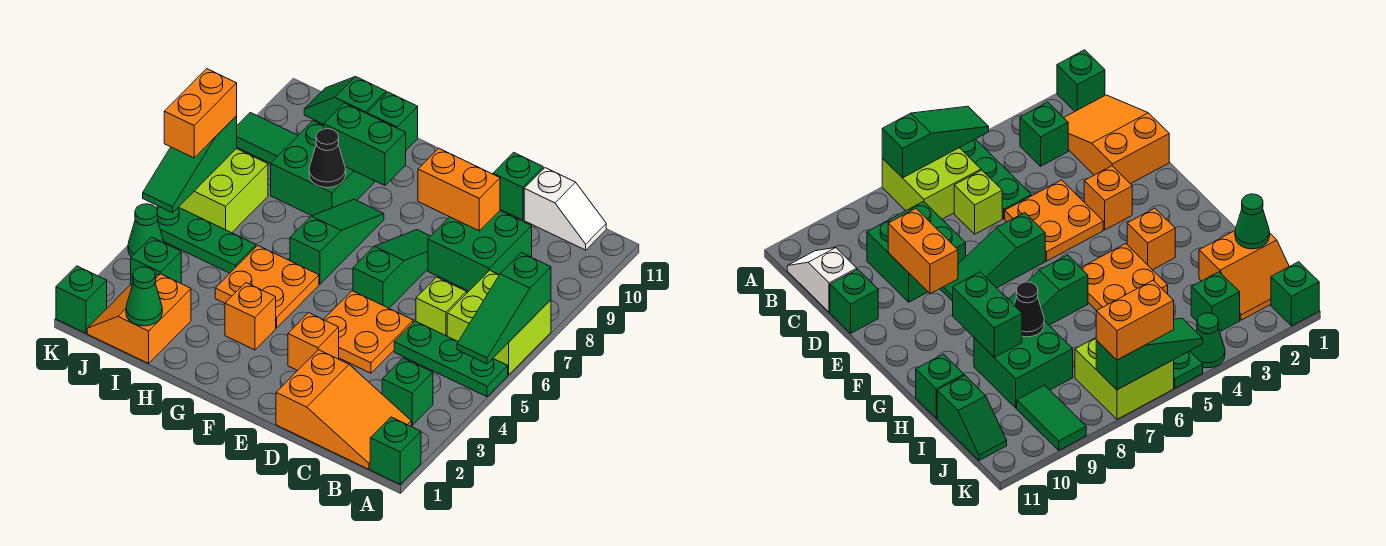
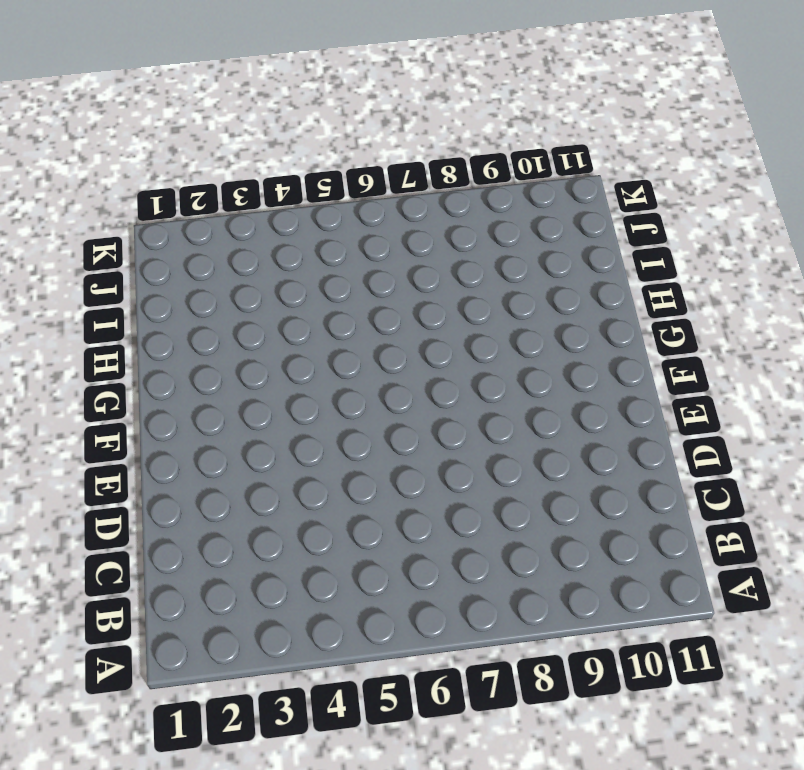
none -> green brick A1 level 1
none -> green plate A5:C5 level 1
none -> lime brick A6:B7 level 1
none -> orange slope B1:D2 level 1 top D

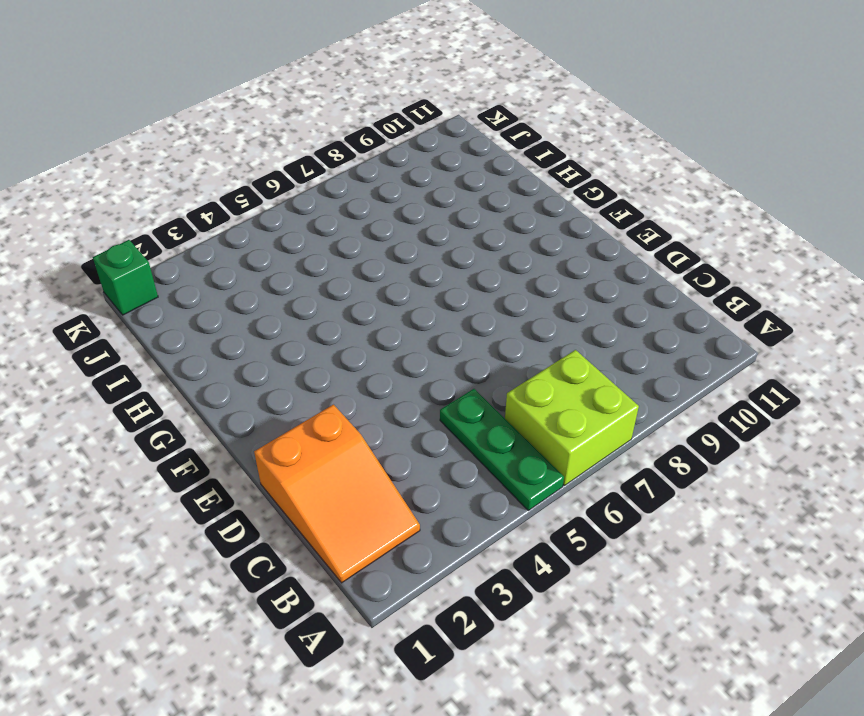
none -> green brick A1 level 1
none -> green brick B3 level 1
none -> white slope B11:C11 level 1 top C
none -> lime brick C6 level 1

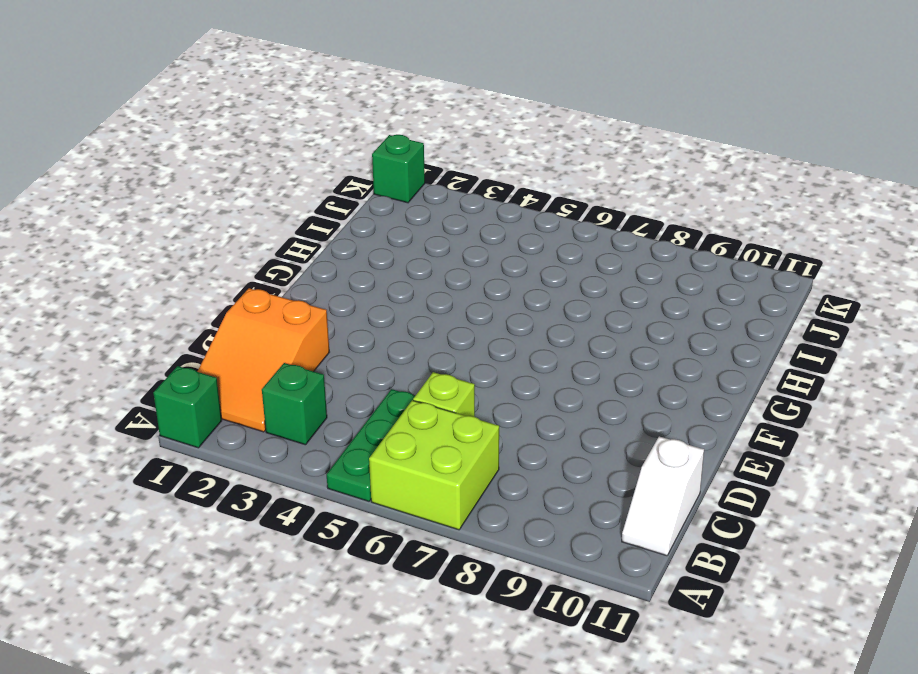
none -> green brick C8:D9 level 1
none -> orange plate D4:E5 level 1
none -> green brick D11 level 1
none -> orange brick E3 level 1

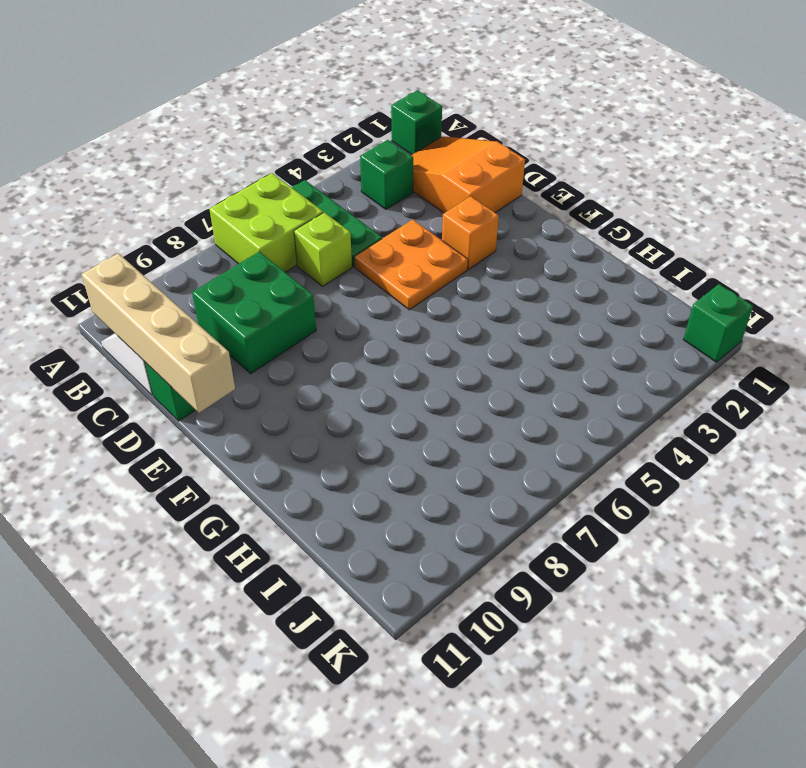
tan brick B11:E11 level 2 -> none
none -> green slope E6:E8 level 1 top 6
none -> orange brick G3 level 1
none -> orange plate G4:H5 level 1
none -> green slope G6:G8 level 1 top 6

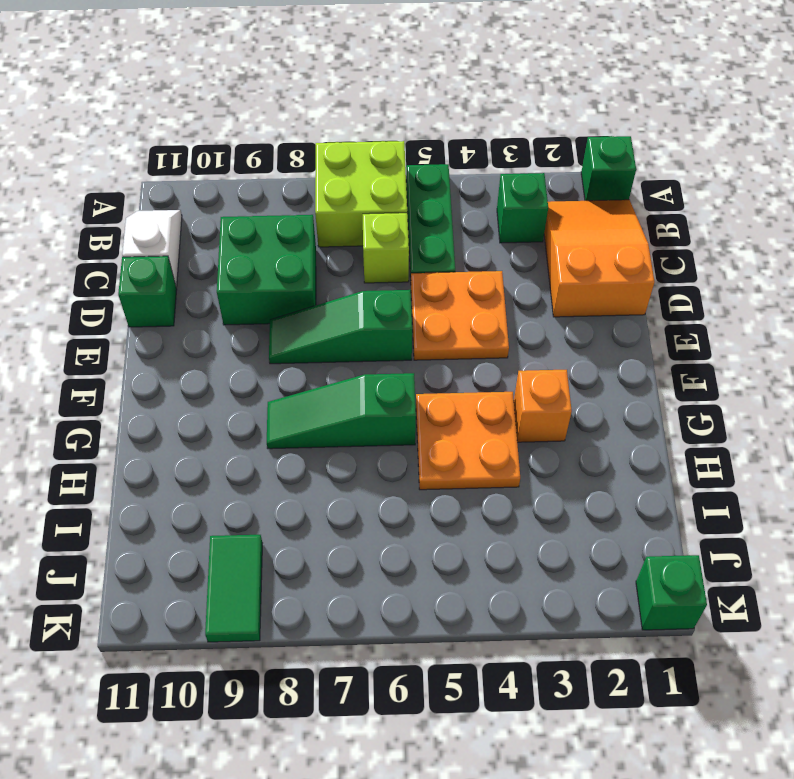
none -> orange brick E3 level 1
none -> green brick H8:I9 level 1
none -> green brick H11 level 1
none -> orange slope I1:J2 level 1 top I

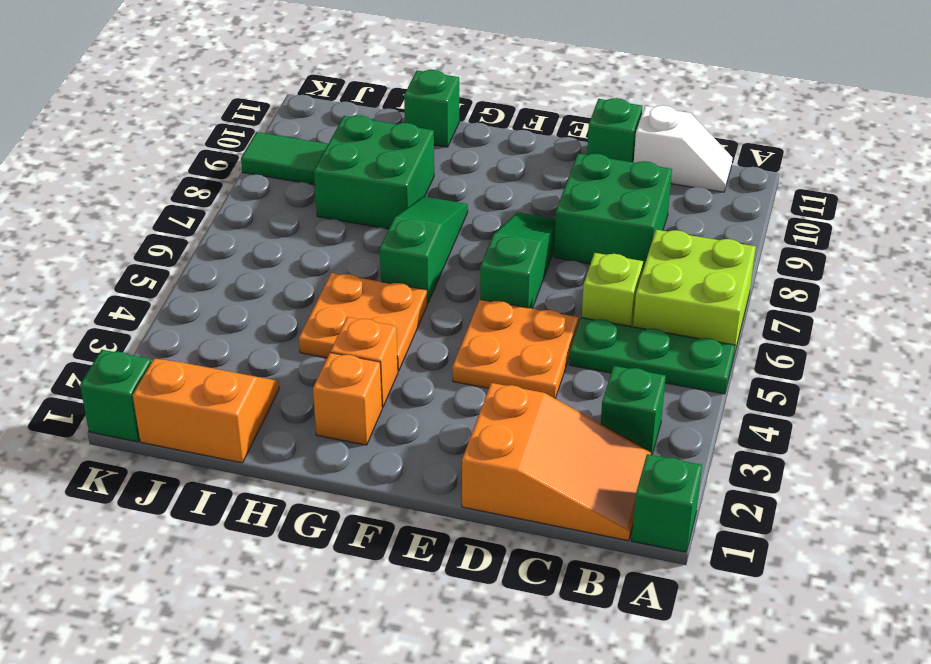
orange brick G2 level 1 -> orange brick E3 level 1
orange slope I1:J2 level 1 top 1 -> orange slope I1:J2 level 1 top I
none -> green plate I5:K5 level 1
none -> green slope I11:J11 level 1 top I
none -> green brick J3 level 1
none -> lime brick J6:K7 level 1

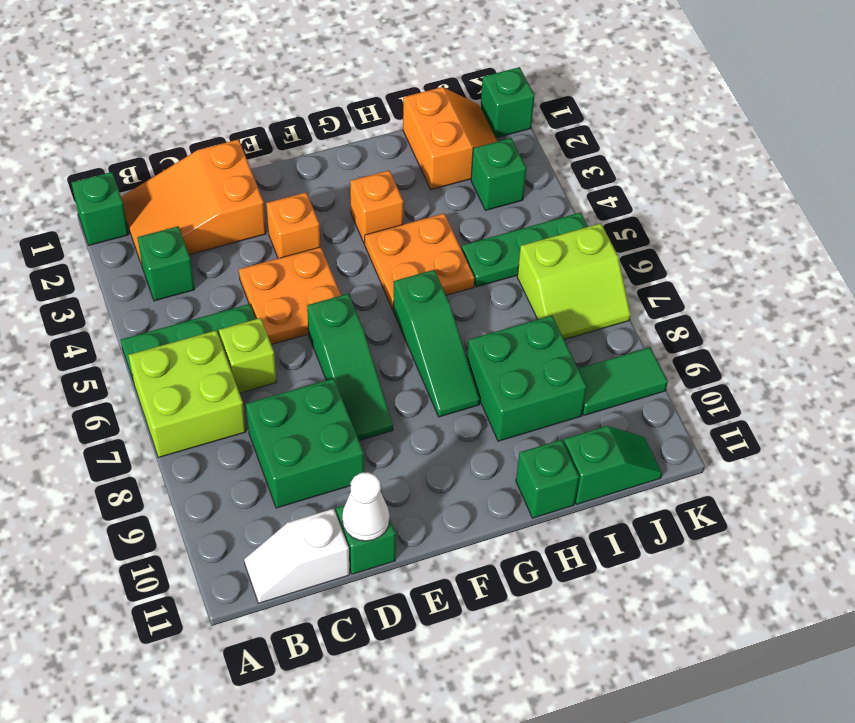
white cone D11 level 2 -> none
lime slope J6:K7 level 1 top 6 -> lime brick J6:K7 level 1
none -> green cone K4 level 1
none -> green slope A5:A7 level 2 top 7
none -> orange brick D9:E9 level 2
none -> green brick G9:H9 level 2

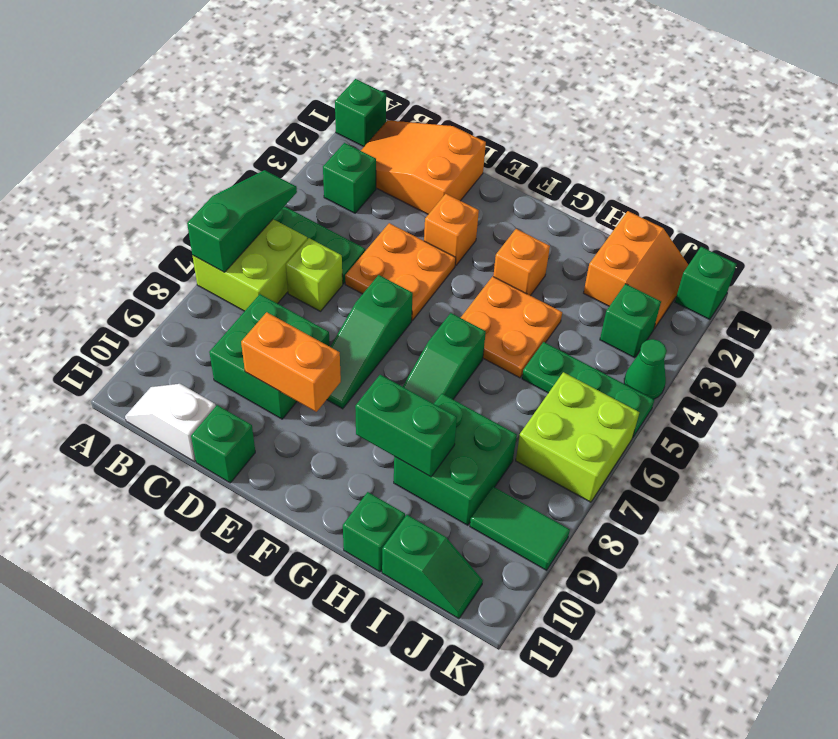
none -> black cone H8 level 2
none -> green cone I1 level 2
none -> green slope K5:K7 level 2 top 7
none -> orange brick K6:K7 level 3

